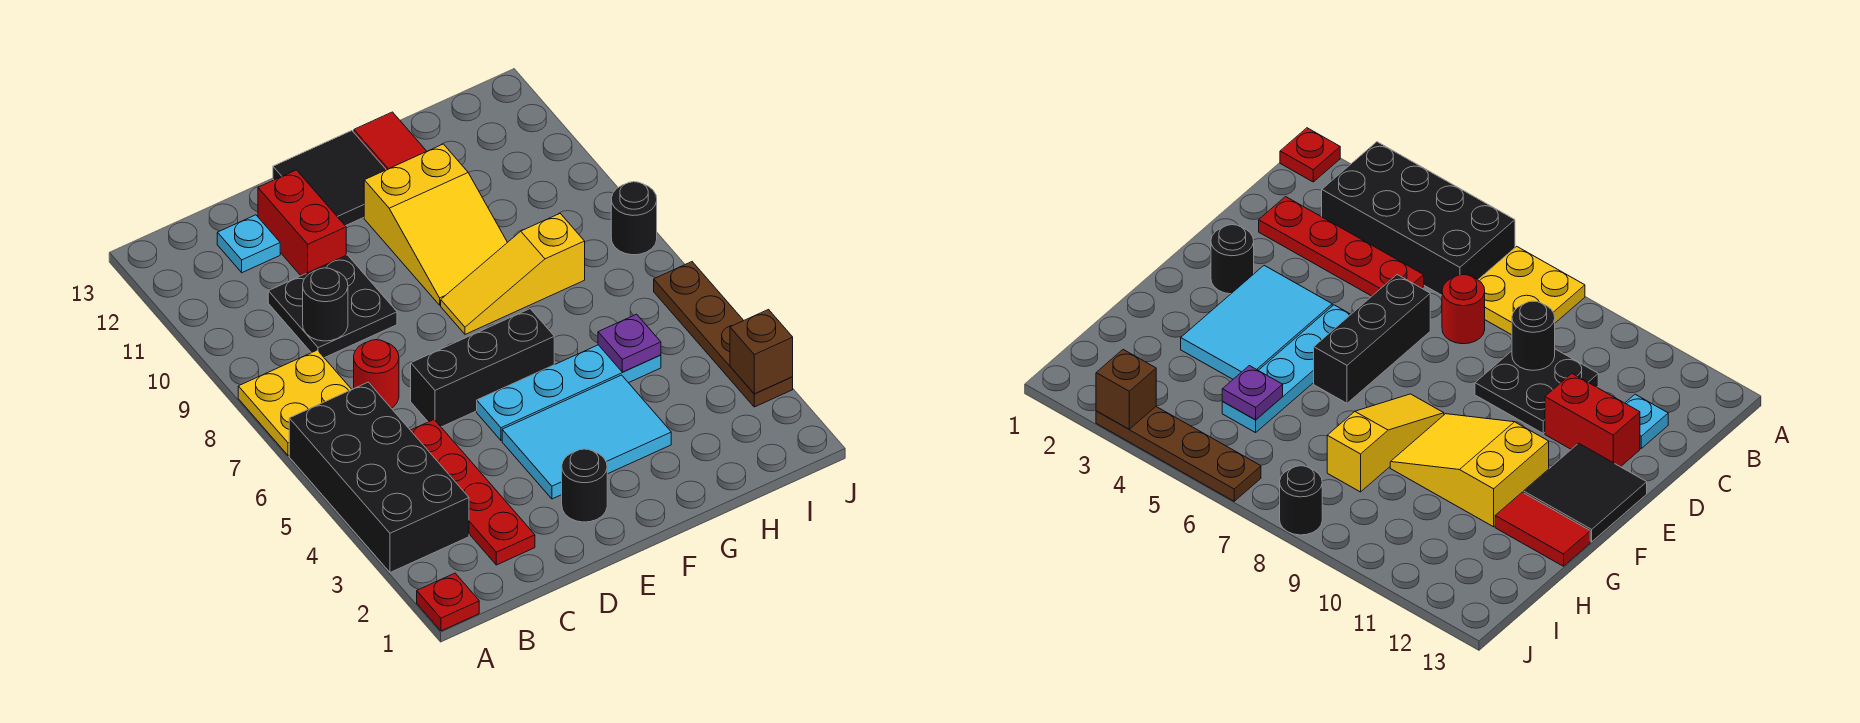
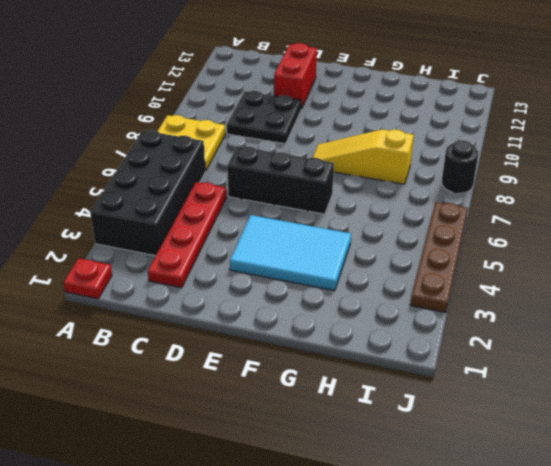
none -> red round brick C7 level 1
none -> cyan plate C12 level 1
none -> black round brick E2 level 1

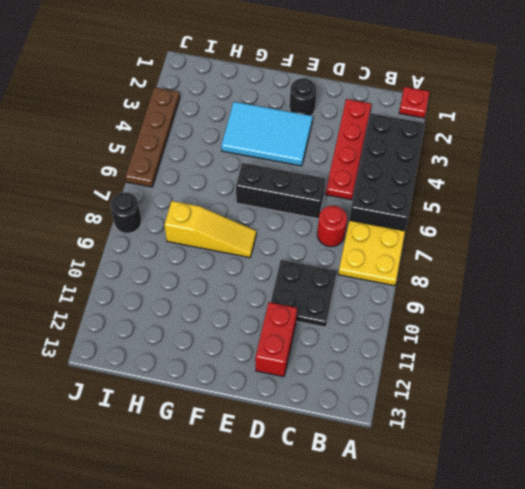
none -> cyan plate C12 level 1
none -> cyan plate E5:H5 level 1
none -> black tile E12:F13 level 1

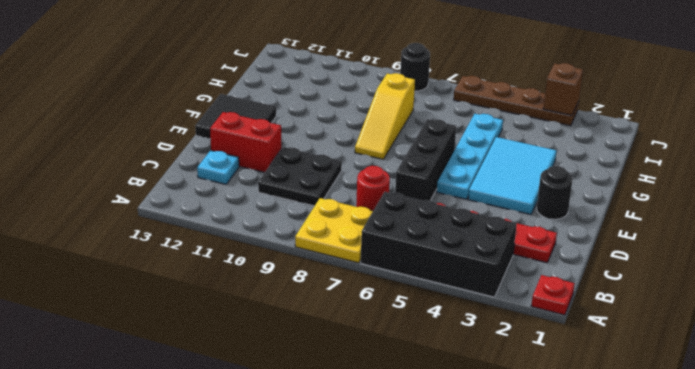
none -> yellow slope F9:G11 level 1 top 11
none -> red tile G12:G13 level 1
none -> black round brick C9 level 2

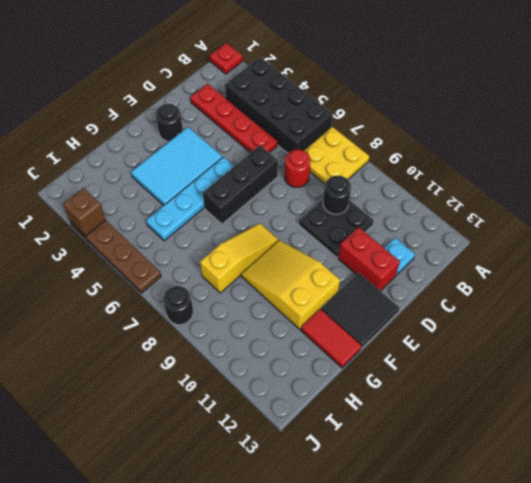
none -> purple plate H5 level 2

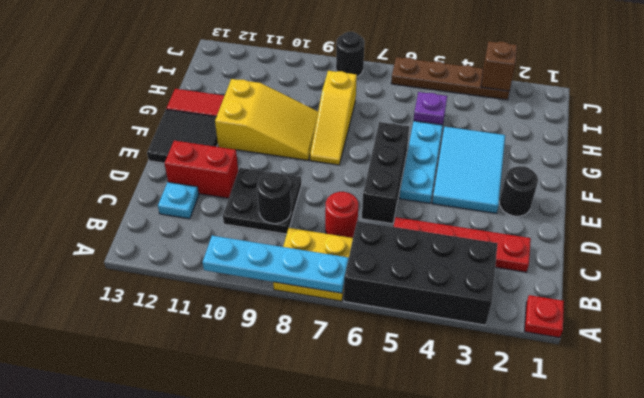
cyan plate A7:A10 level 2 -> none

